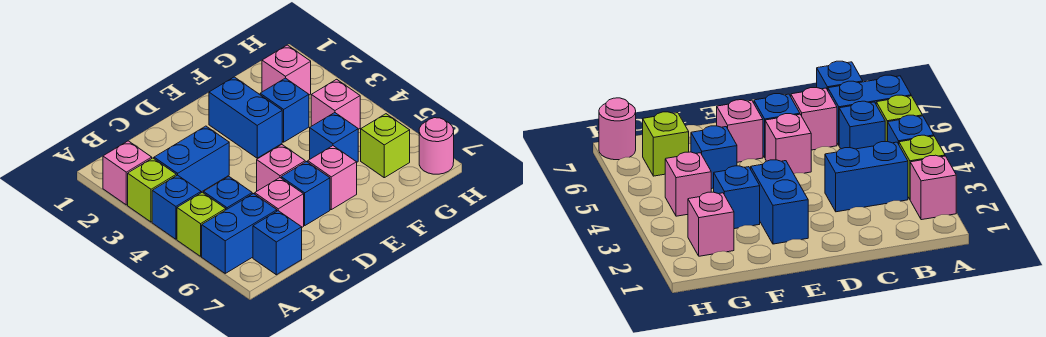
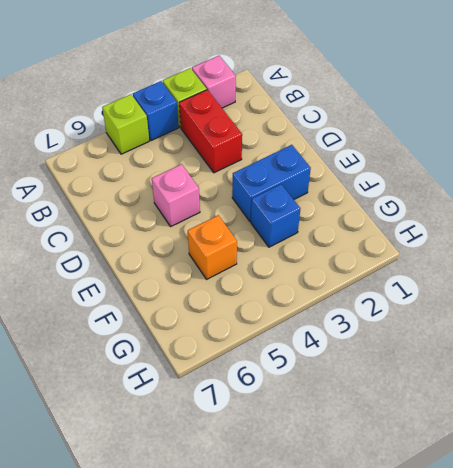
red brick B3:C3 level 1 -> blue brick B3:C3 level 1
orange brick F5 level 1 -> blue brick F5 level 1
none -> blue brick A6:B6 level 1
none -> blue brick B5 level 1
none -> blue brick B7 level 1

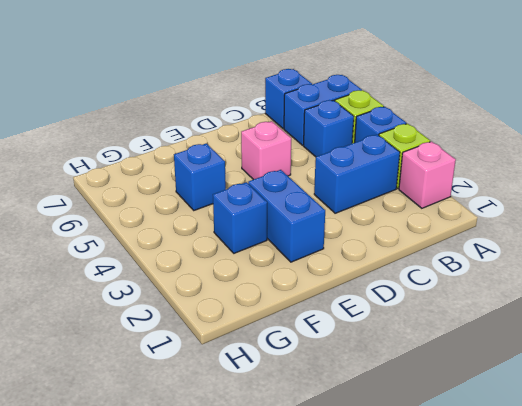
none -> pink brick C6 level 1
none -> blue brick D6 level 1
none -> pink brick E6 level 1

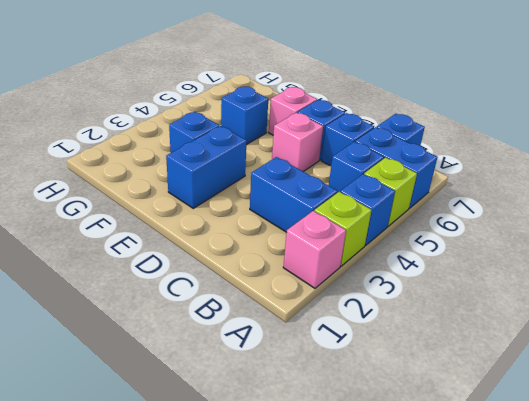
blue brick C6 level 1 -> pink brick C6 level 1
none -> pink brick G2 level 1
none -> pink brick G4 level 1
none -> lime brick G6 level 1

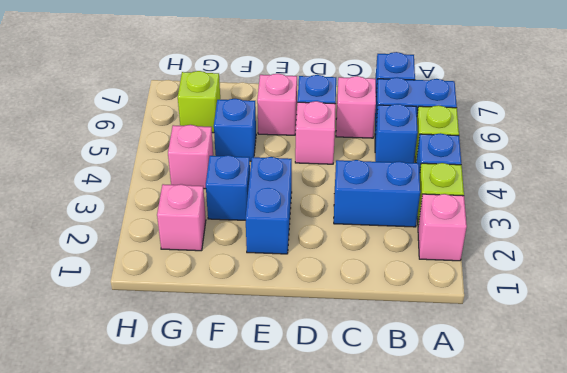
none -> pink round brick H7 level 1

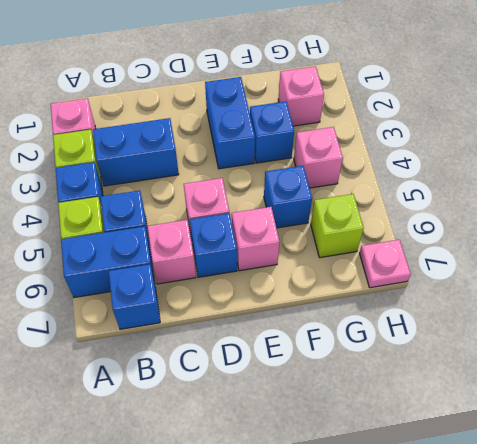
pink plate H7 level 1 -> pink round brick H7 level 1

